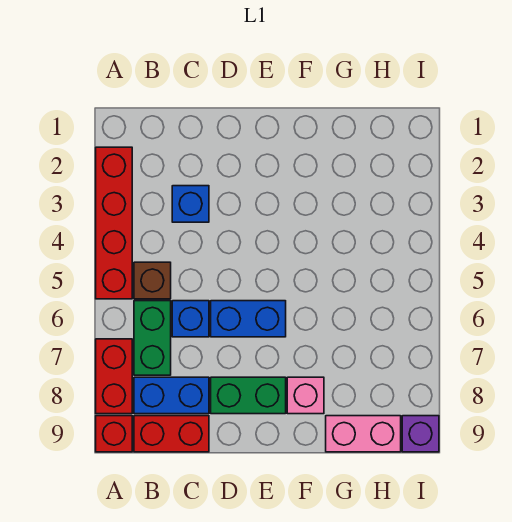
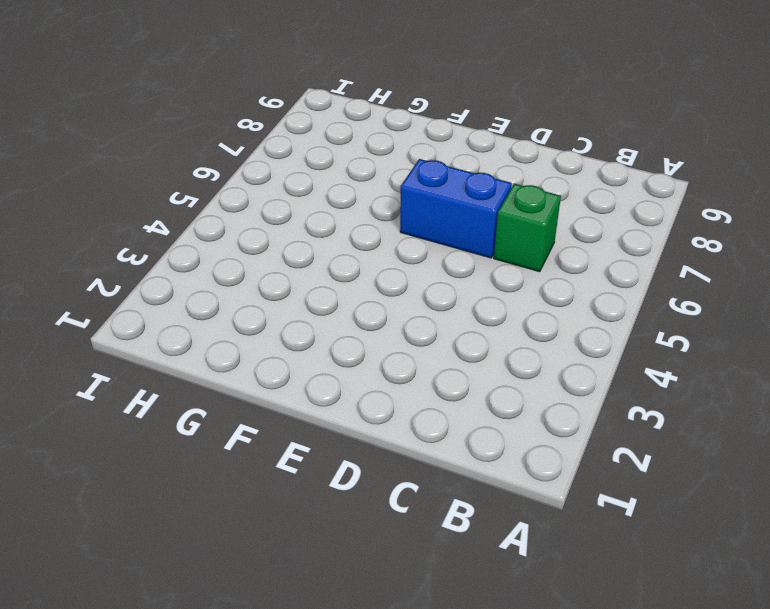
green brick C6 level 1 -> blue brick C6 level 1
none -> red brick A2:A5 level 1
none -> red brick A7:A8 level 1
none -> red brick A9 level 1

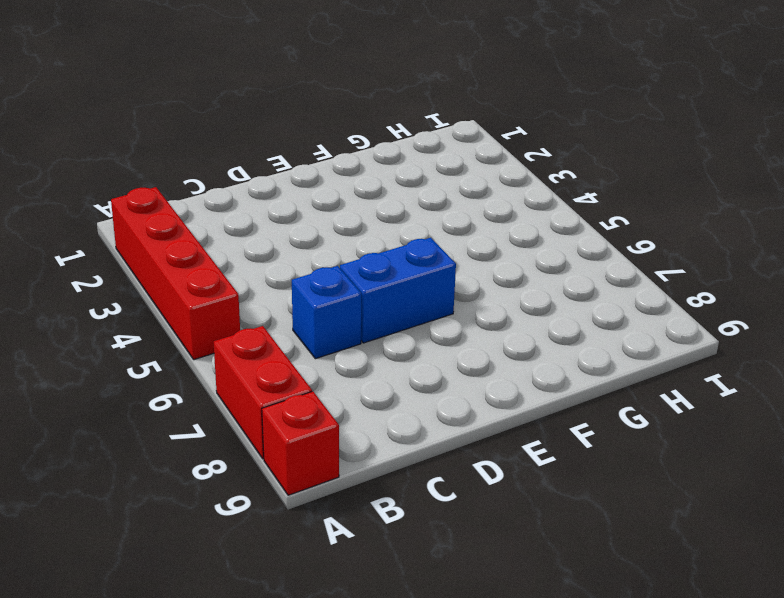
none -> brown brick B5 level 1
none -> green brick B6:B7 level 1
none -> blue brick B8:C8 level 1

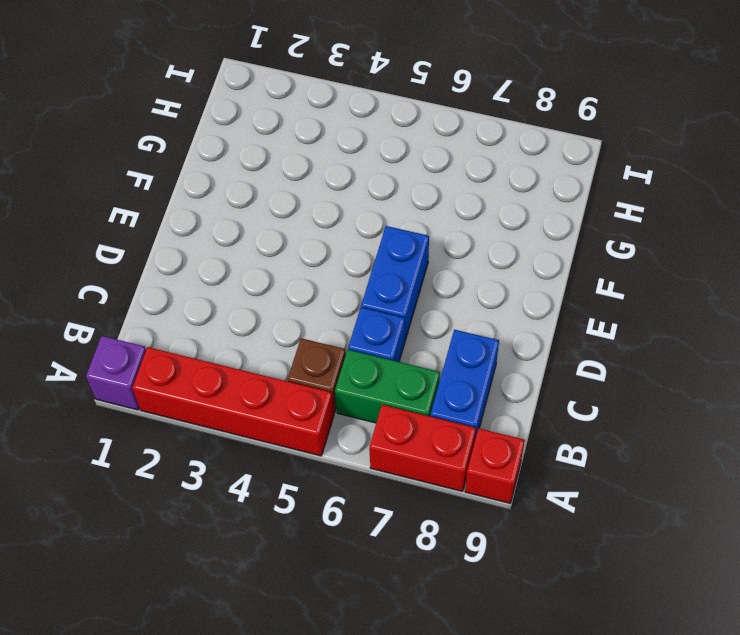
purple brick A1 level 1 -> purple brick I9 level 1
none -> red brick B9:C9 level 1
none -> blue brick C3 level 1
none -> green brick D8:E8 level 1

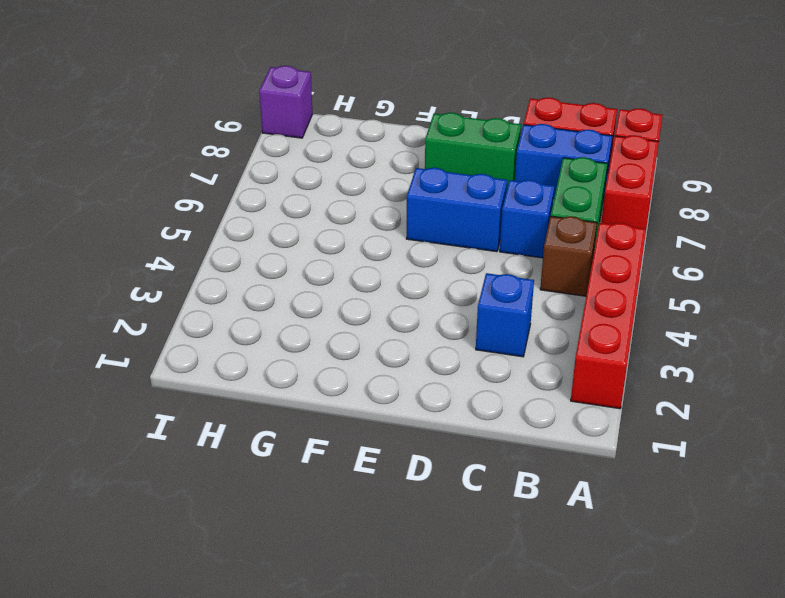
none -> pink brick F8 level 1
none -> pink brick G9:H9 level 1

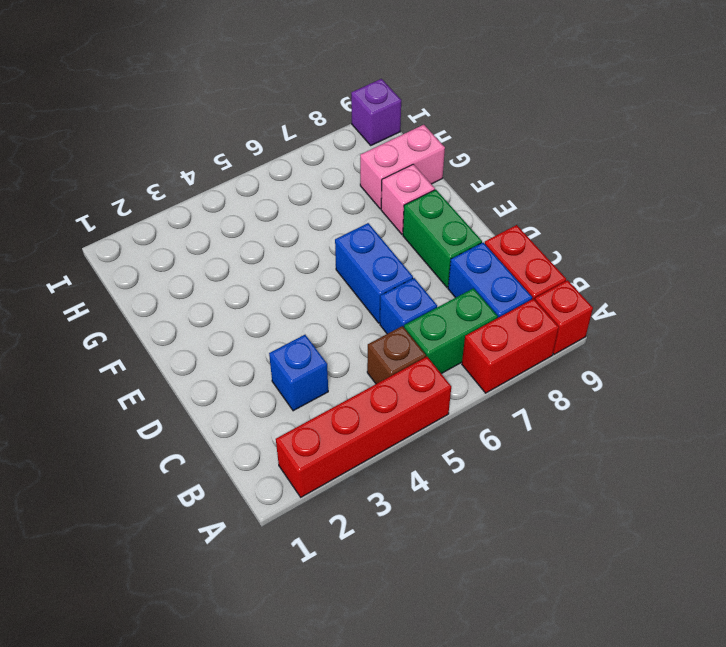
pink brick G8:G9 level 1 -> pink brick G9:H9 level 1

